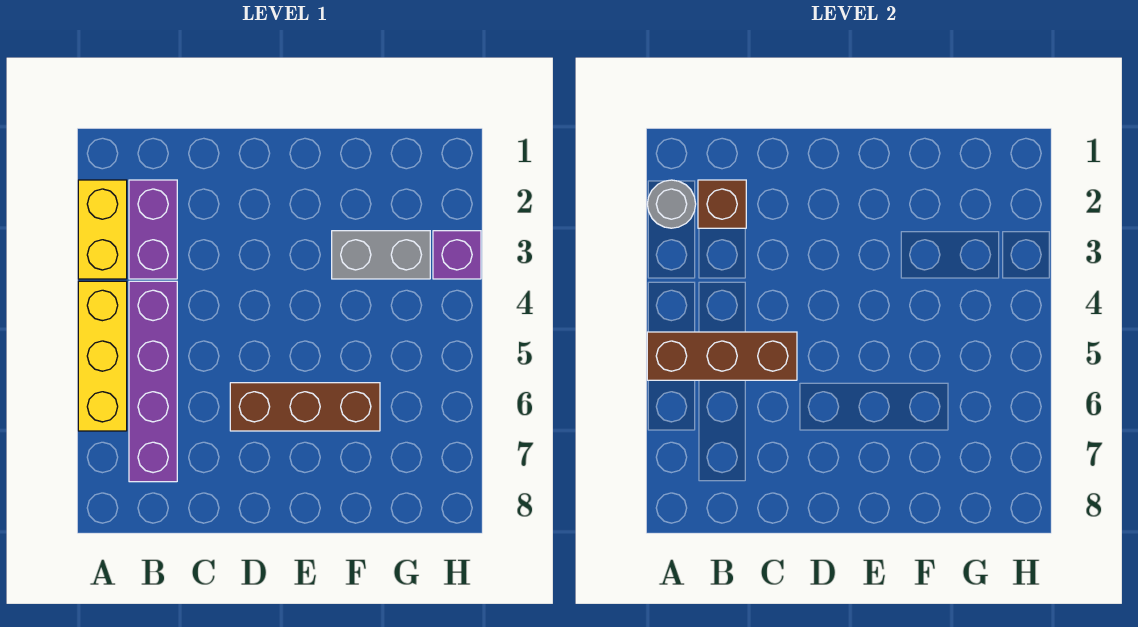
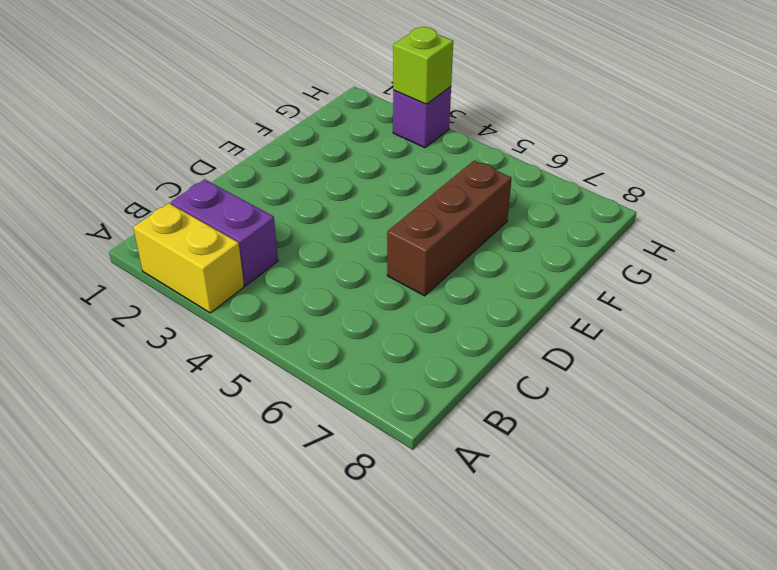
lime brick H3 level 2 -> none
none -> yellow brick A4:A6 level 1
none -> purple brick B4:B7 level 1

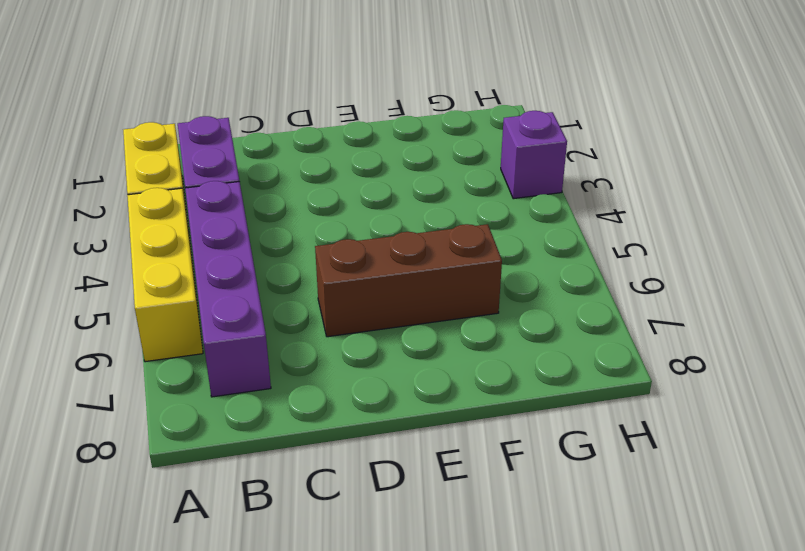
none -> grey brick F3:G3 level 1
none -> grey round brick A2 level 2

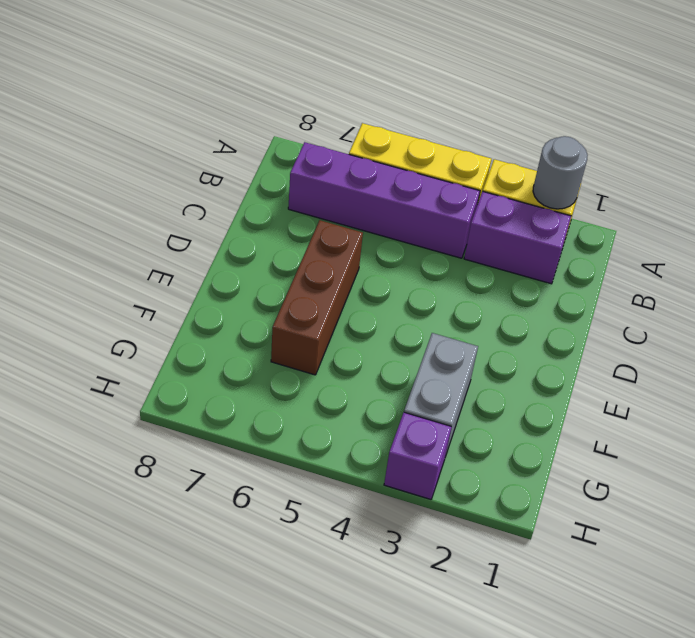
none -> brown brick A5:C5 level 2
none -> brown brick B2 level 2

